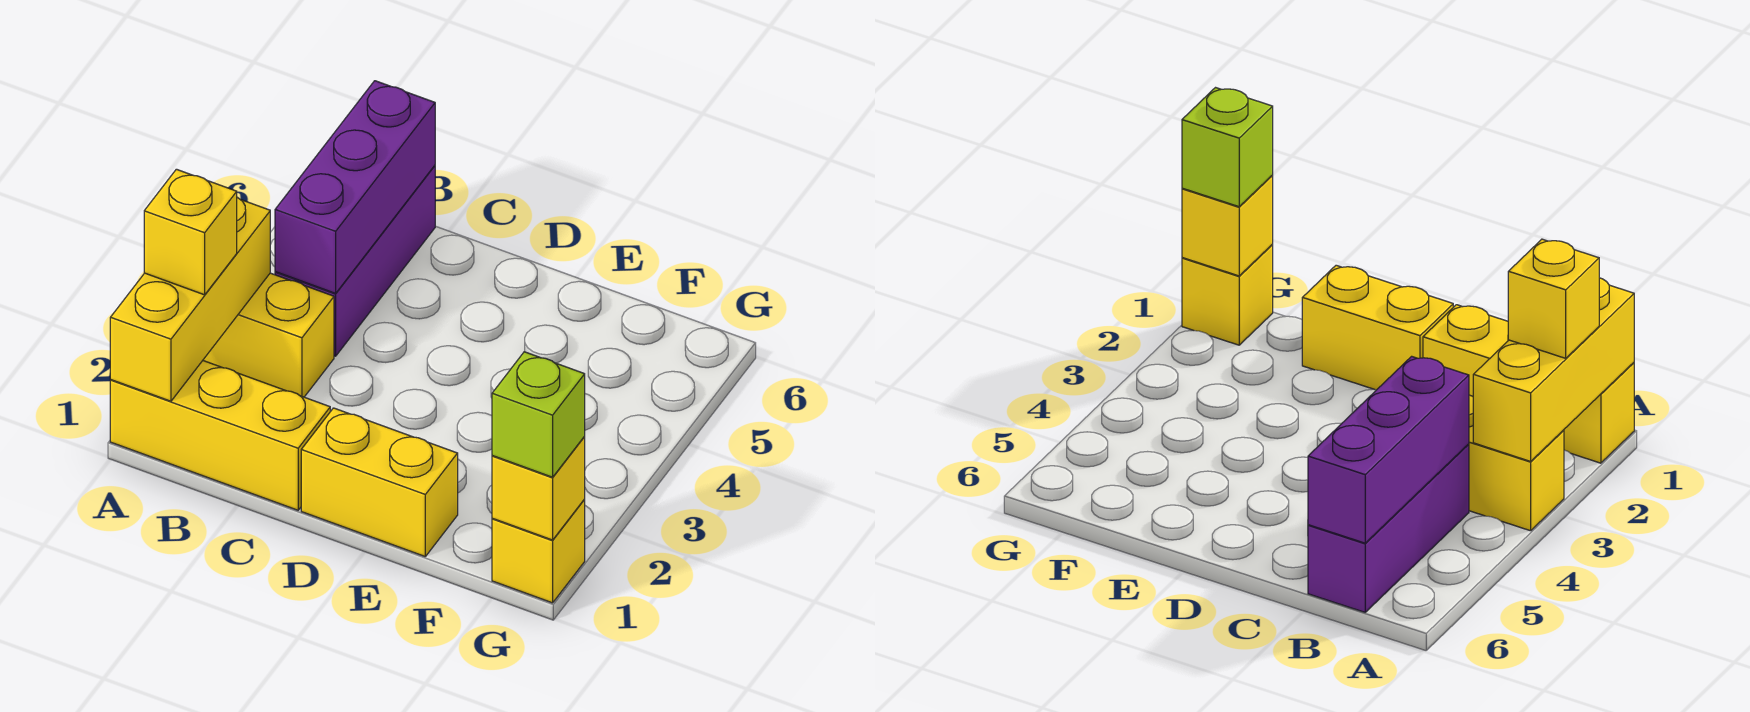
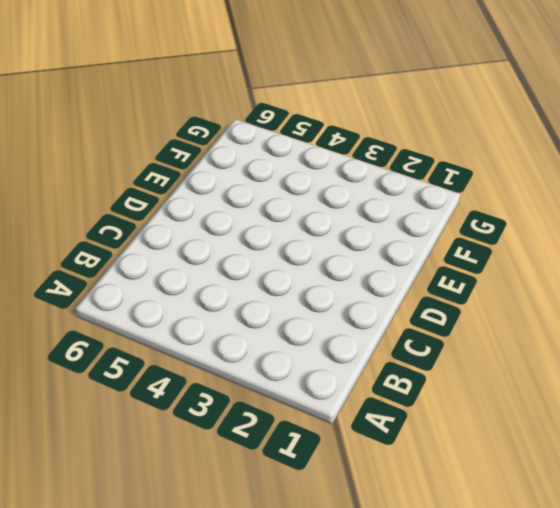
none -> yellow brick A1:C1 level 1
none -> yellow brick A3:B3 level 1

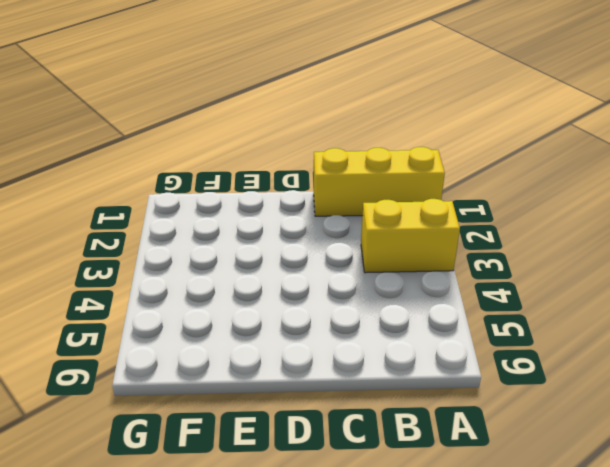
none -> purple brick B4:B6 level 1
none -> yellow brick D1:E1 level 1

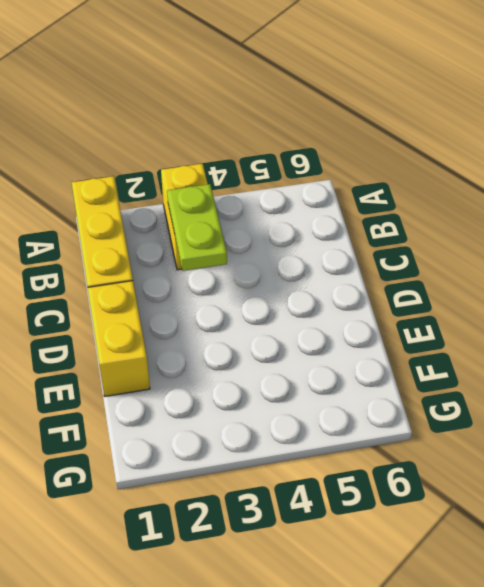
lime plate B3:C3 level 2 -> none
none -> purple brick B4:B6 level 1
none -> yellow brick G1 level 1

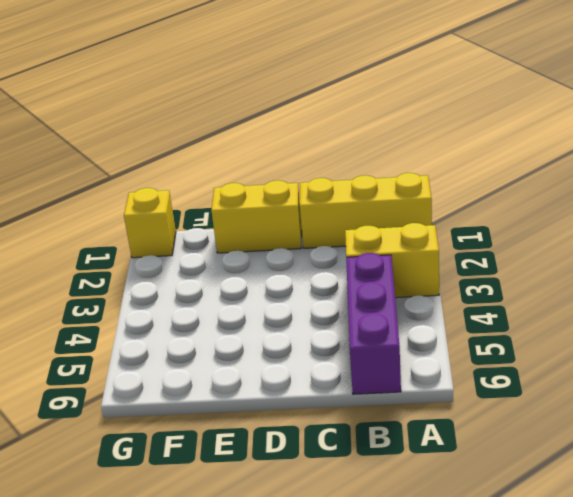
none -> yellow brick A1:A3 level 2
none -> purple brick B4:B6 level 2

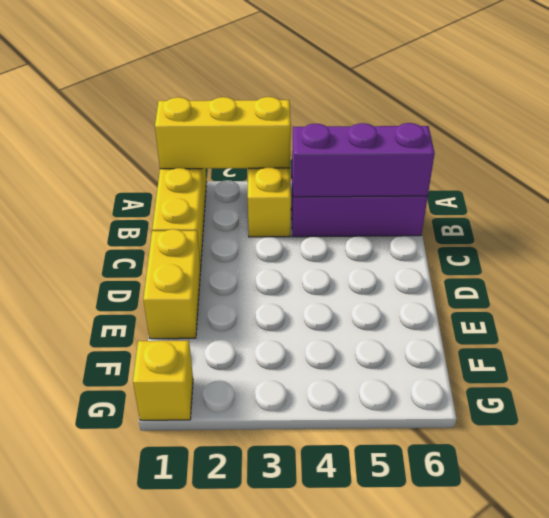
none -> yellow brick G1 level 2
none -> yellow brick A2 level 3

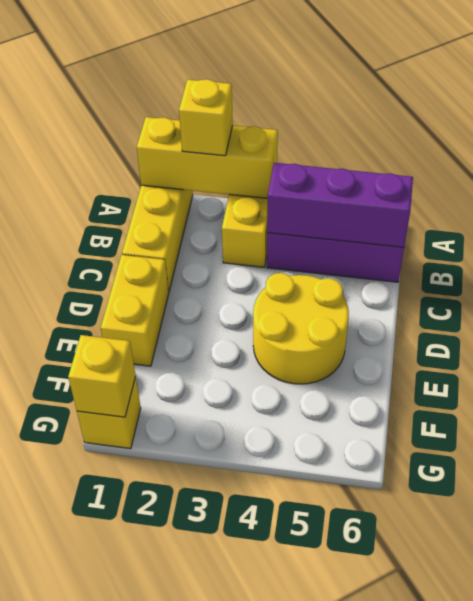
yellow round brick D4:E5 level 1 -> none
none -> lime brick G1 level 3

